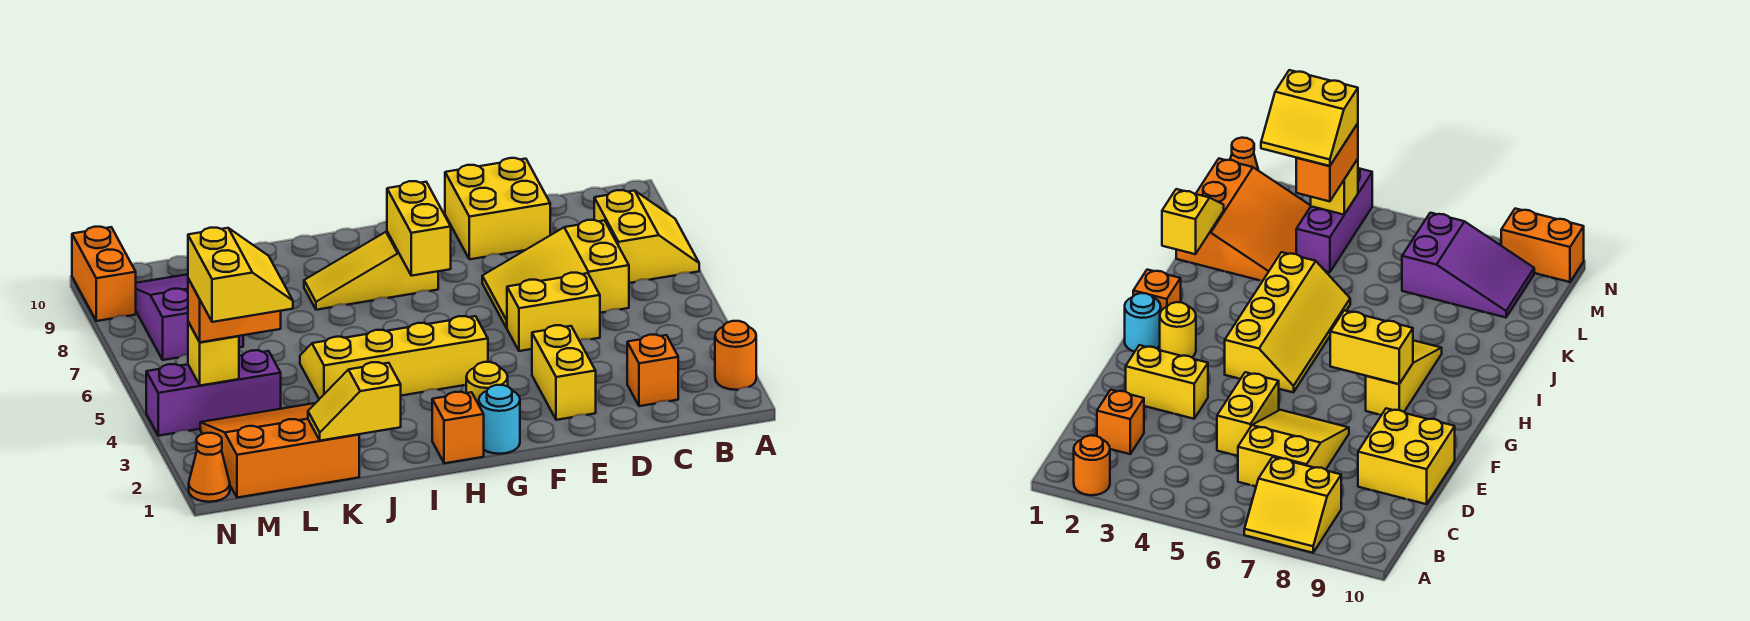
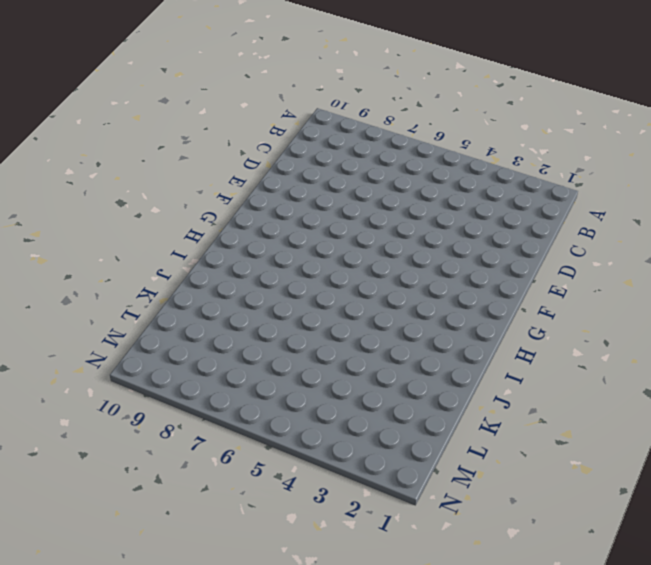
none -> orange round brick A2 level 1
none -> yellow slope A7:B8 level 1 top B
none -> orange brick C2 level 1

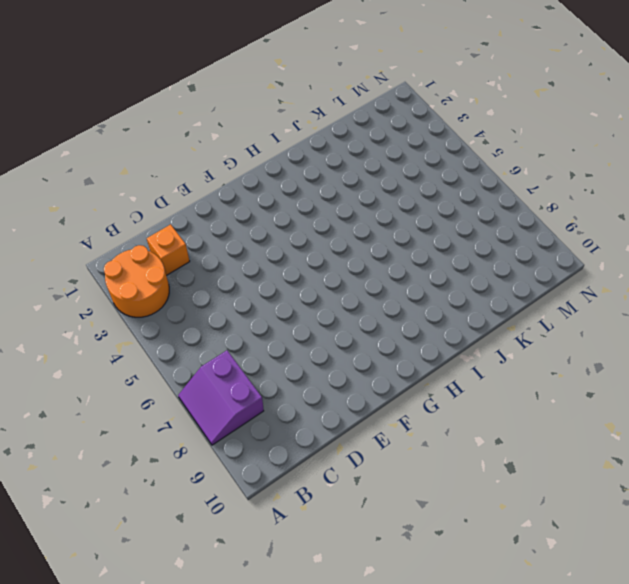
orange round brick A2:B3 level 1 -> orange round brick A2 level 1
purple slope A7:B8 level 1 top B -> yellow slope A7:B8 level 1 top B
none -> yellow slope C6:E7 level 1 top C
none -> yellow brick D5:E5 level 1
none -> yellow brick D9:E10 level 1

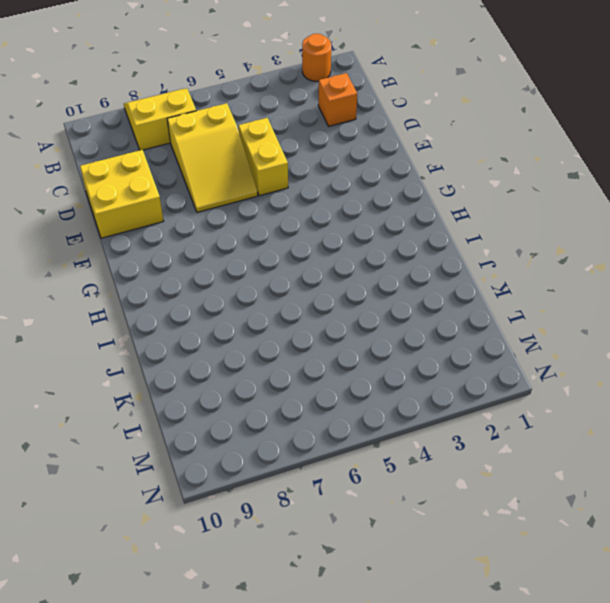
none -> yellow brick E2:E3 level 1
none -> cyan round brick G1 level 1
none -> yellow round brick G2 level 1

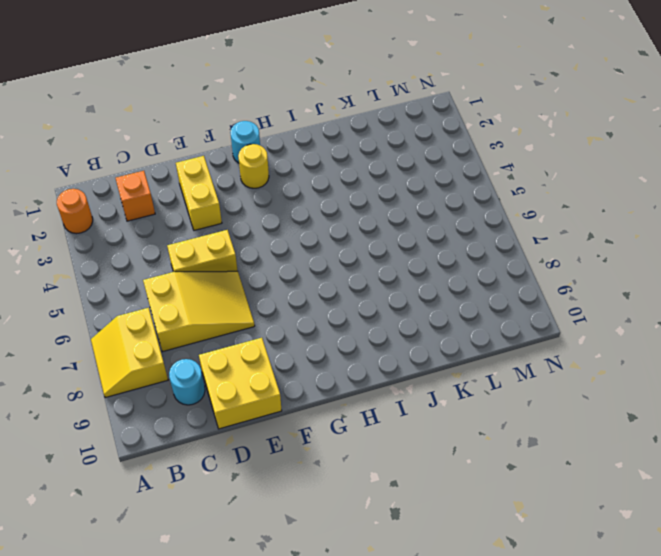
cyan round brick C9 level 1 -> none
none -> yellow slope G4:J5 level 1 top 4
none -> yellow slope G8:I8 level 1 top G
none -> orange brick H1 level 1

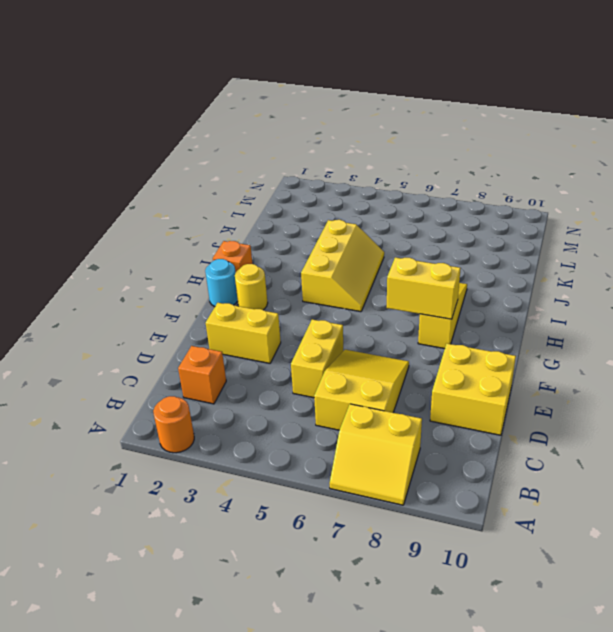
yellow slope H4:J5 level 1 top 4 -> yellow slope G4:J5 level 1 top 4
none -> orange slope K1:M3 level 1 top 1
none -> purple brick L4:N4 level 1
none -> purple slope L7:M9 level 1 top 7

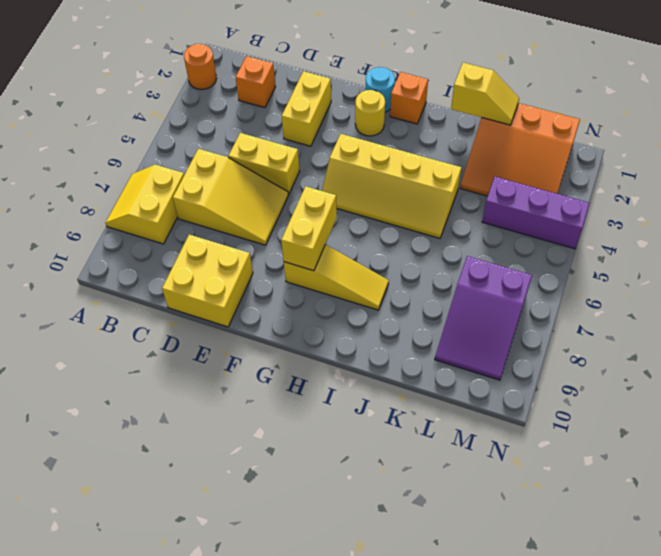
none -> orange cone N1 level 1
none -> orange brick N9:N10 level 1
none -> yellow brick M4 level 2

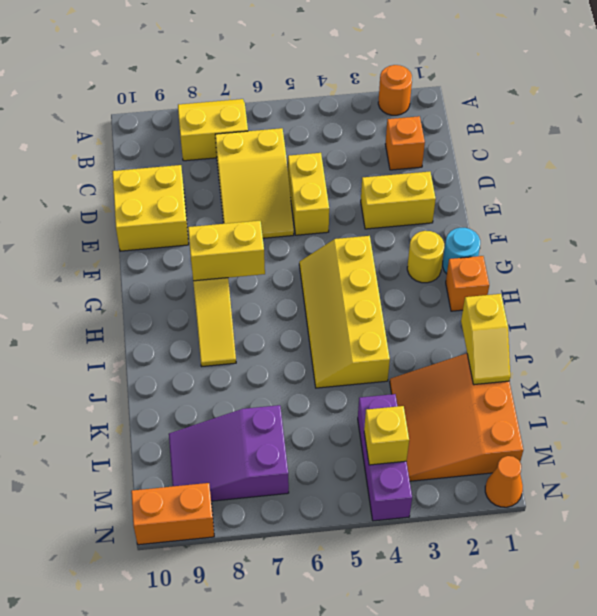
none -> orange brick L4:M4 level 3
none -> yellow slope L3:M4 level 4 top M

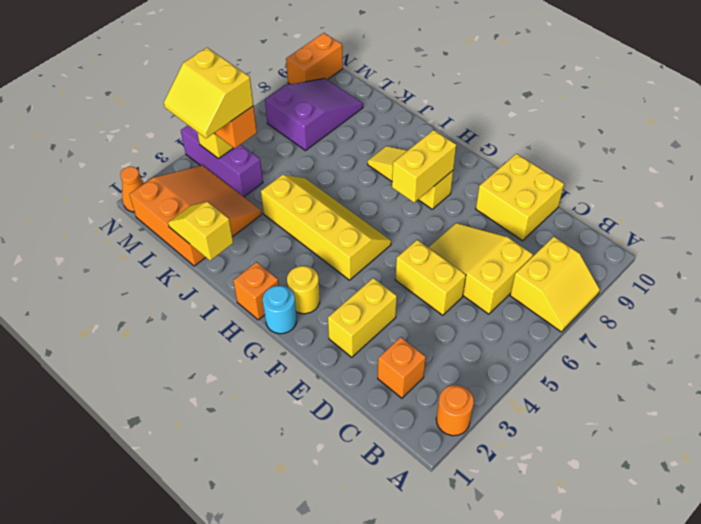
yellow slope L3:M4 level 4 top 4 -> yellow slope L3:M4 level 4 top M

